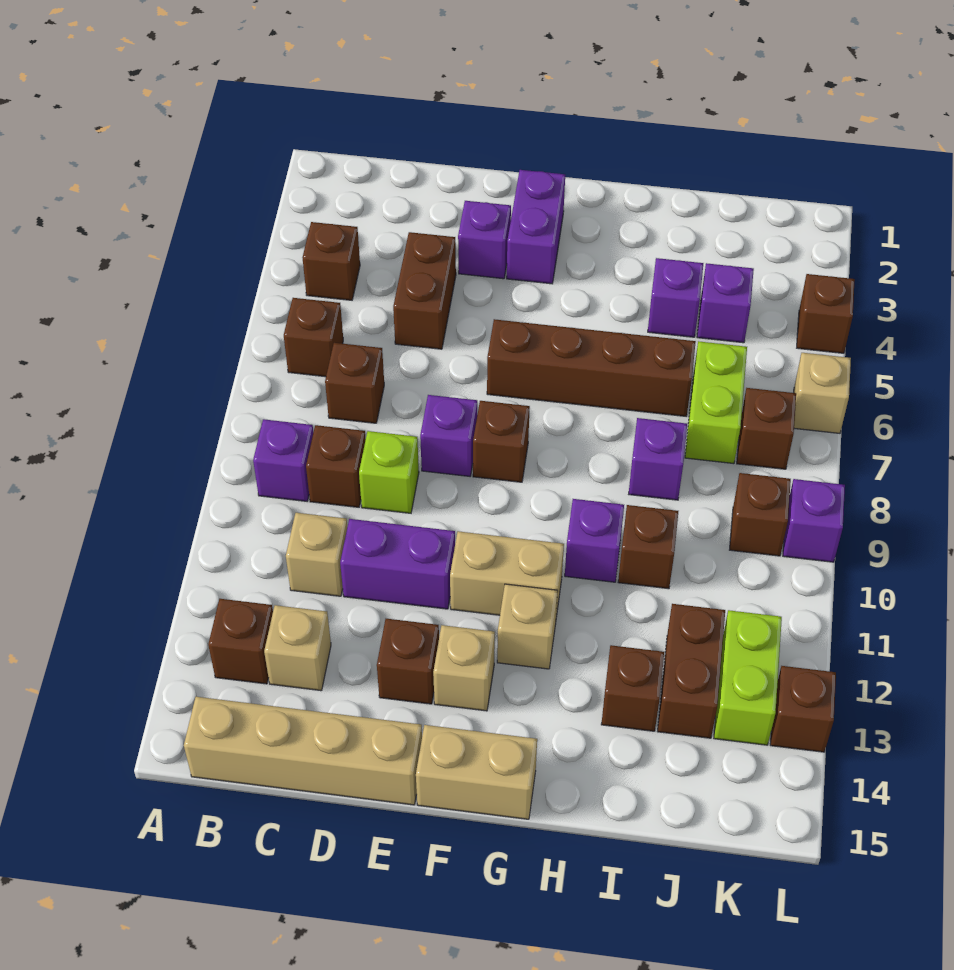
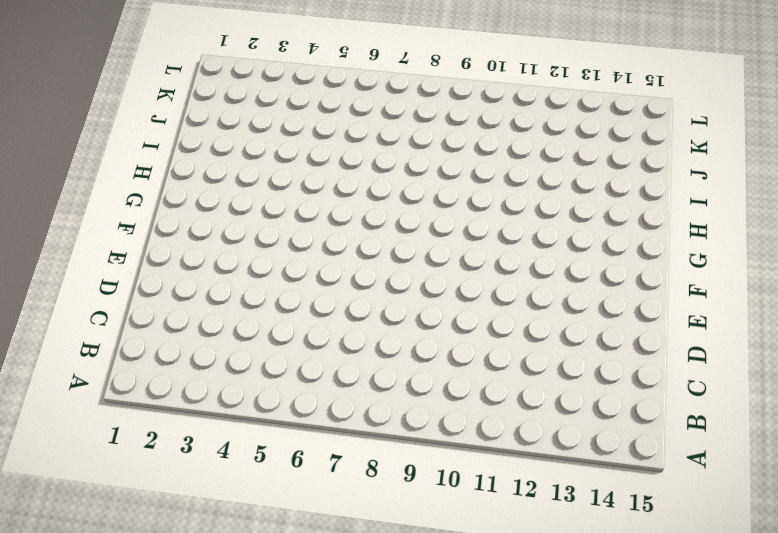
none -> brown brick B4 level 1
none -> brown brick B6 level 1
none -> purple brick B9 level 1
none -> brown brick B13 level 1

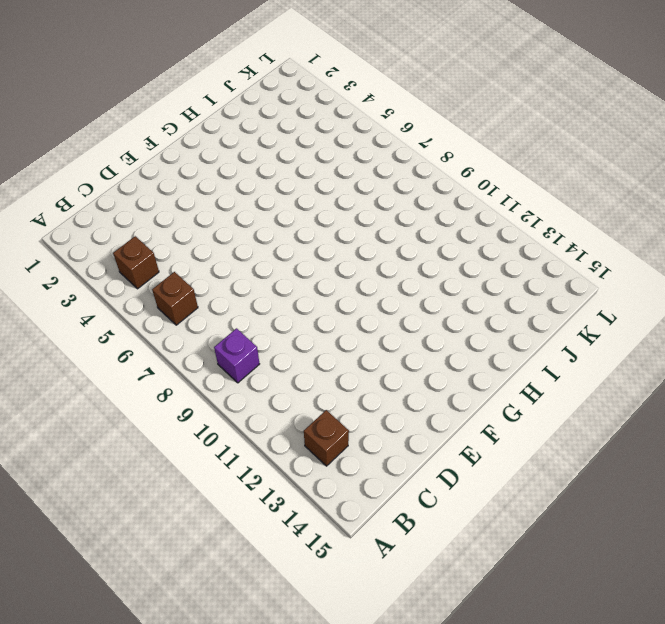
none -> tan brick B15:E15 level 1
none -> brown brick C7 level 1
none -> brown brick C9 level 1
none -> tan brick C11 level 1

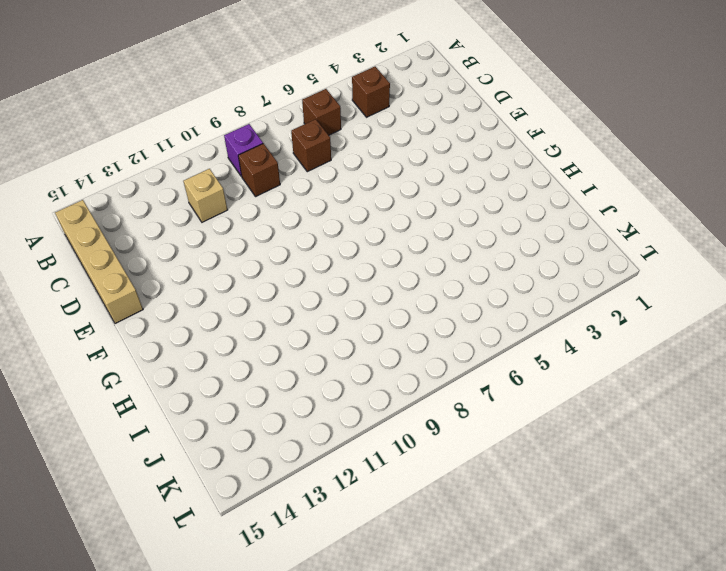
none -> brown brick B13 level 1
none -> tan brick C13 level 1
none -> brown brick D4:D5 level 1
none -> lime brick D9 level 1

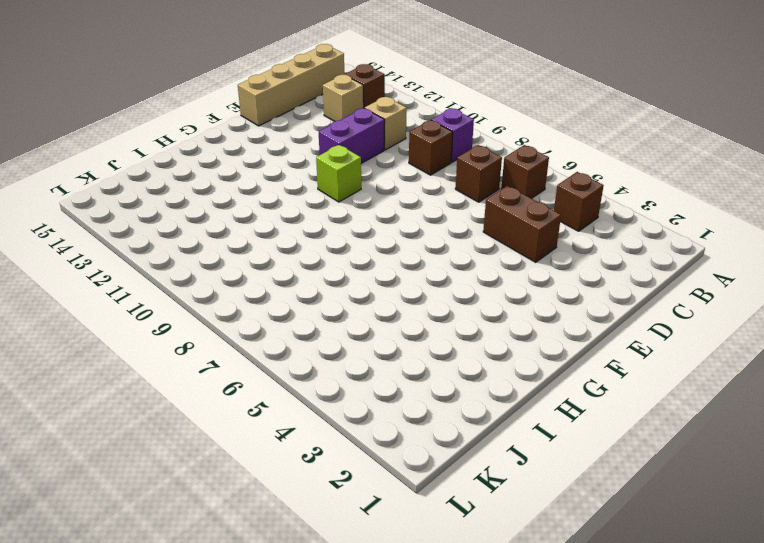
lime brick F10 level 1 -> lime brick D9 level 1
none -> purple brick E3 level 1
none -> purple brick E8 level 1
none -> brown brick E13 level 1
none -> purple brick F2:F3 level 1

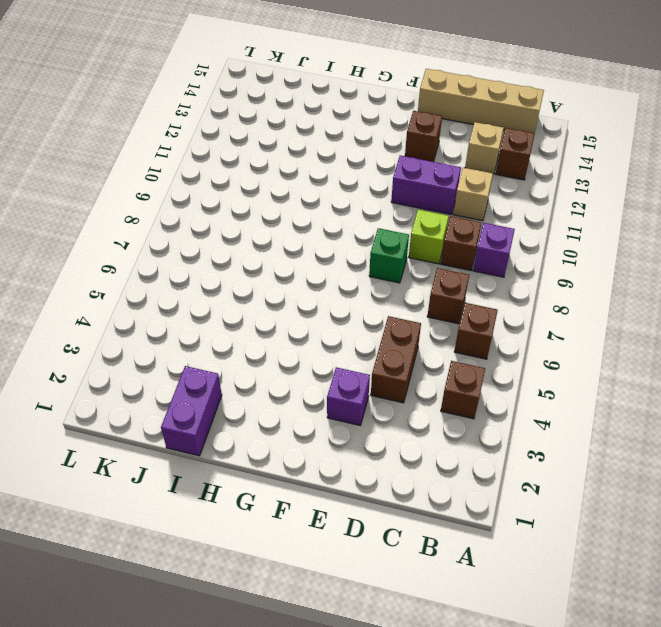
green brick E8 level 1 -> purple brick E8 level 1
purple brick I1:I2 level 1 -> purple brick F2:F3 level 1
none -> brown brick F6:I6 level 1
none -> brown brick F8 level 1
none -> tan brick F11:G11 level 1
none -> tan brick F13 level 1

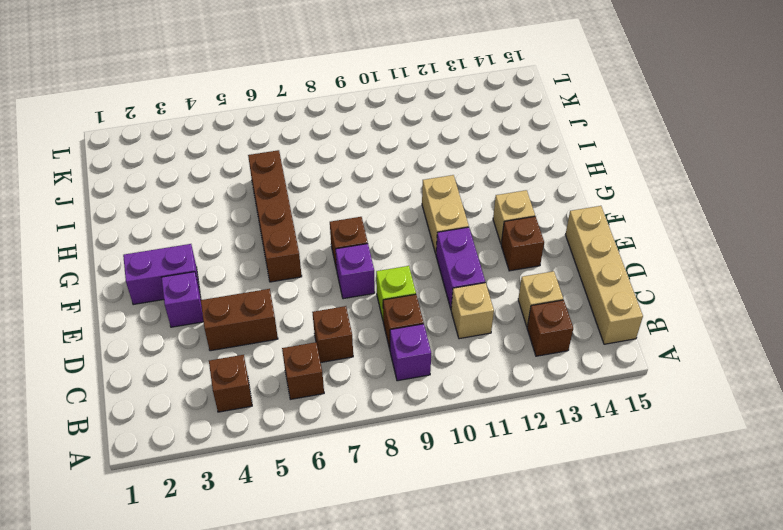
none -> tan brick F15:G15 level 1
none -> tan brick G12 level 1
none -> purple brick H10 level 1
none -> purple brick I4 level 1

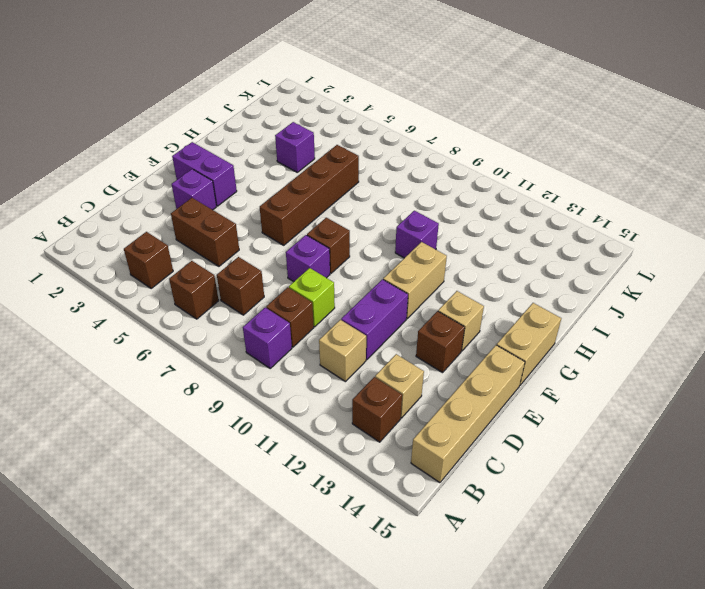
none -> tan brick G12 level 1
none -> purple brick I8 level 1
none -> brown brick I10 level 1
none -> brown brick I13 level 1

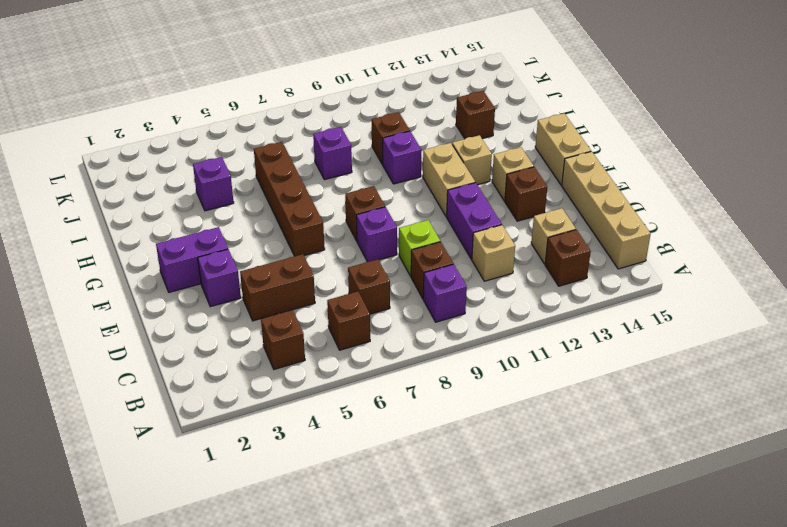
none -> purple brick J4 level 1
none -> lime brick J6:J7 level 1
none -> brown brick J12:J13 level 1
none -> brown brick K7 level 1

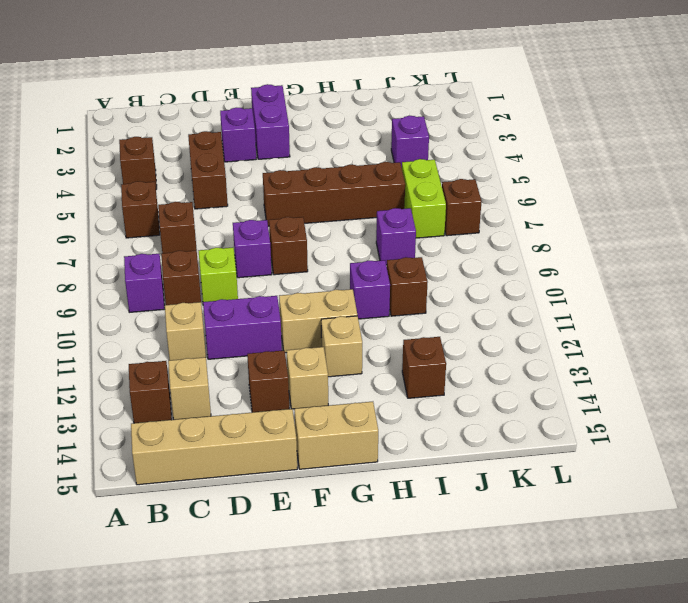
none -> purple brick I4 level 1
none -> brown brick J12:J13 level 1
none -> brown brick K9 level 1
none -> lime brick K12:K13 level 1

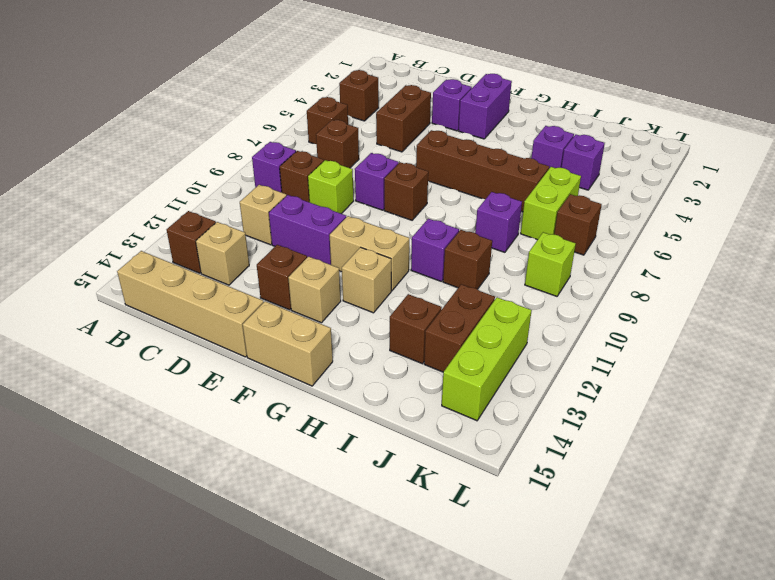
lime brick K9 level 1 -> brown brick K9 level 1
lime brick K12:K14 level 1 -> lime brick K12:K13 level 1
none -> brown brick L4 level 1
none -> tan brick L6 level 1
none -> purple brick L9 level 1
none -> brown brick L13 level 1

